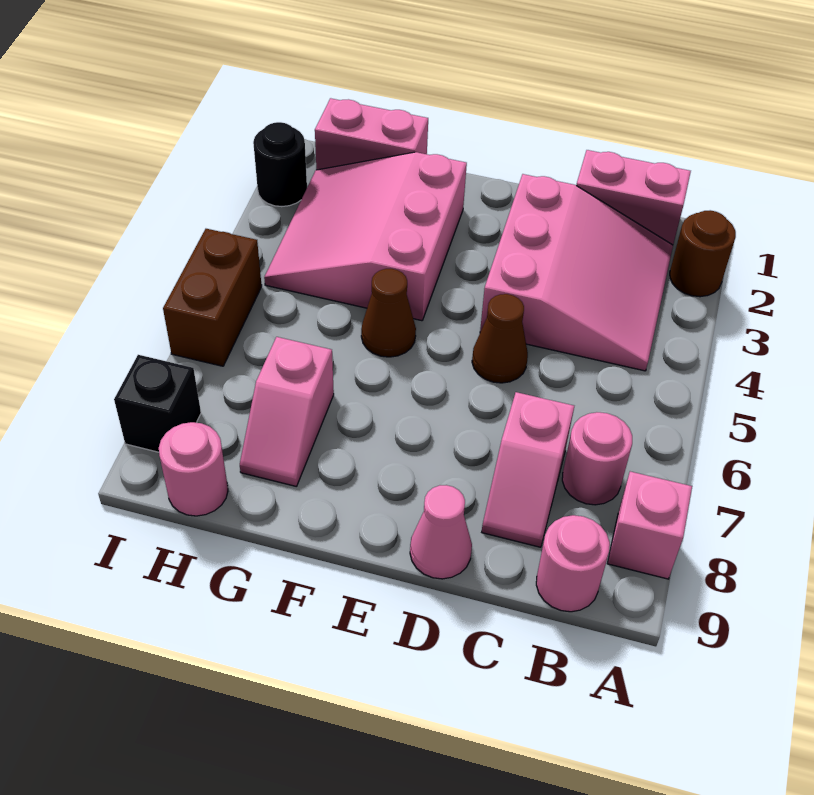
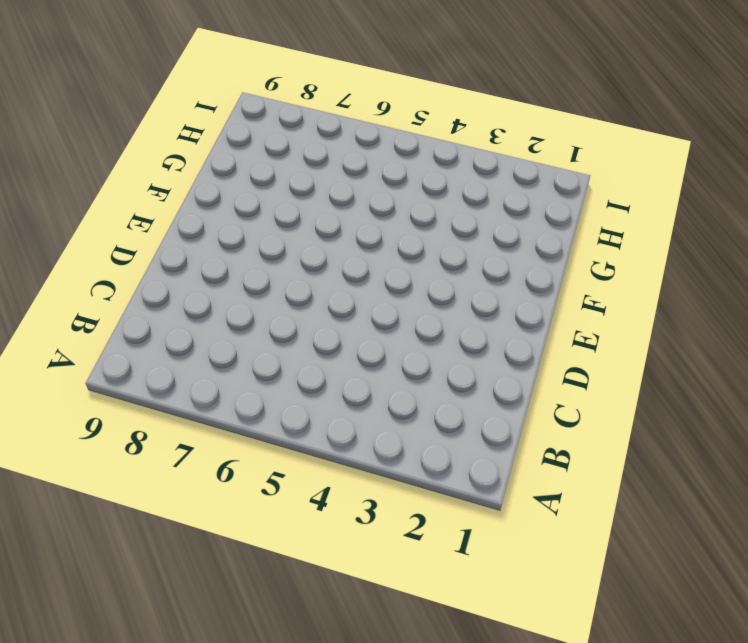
none -> brown round brick A2 level 1
none -> pink brick A8 level 1
none -> pink brick B1:C1 level 1

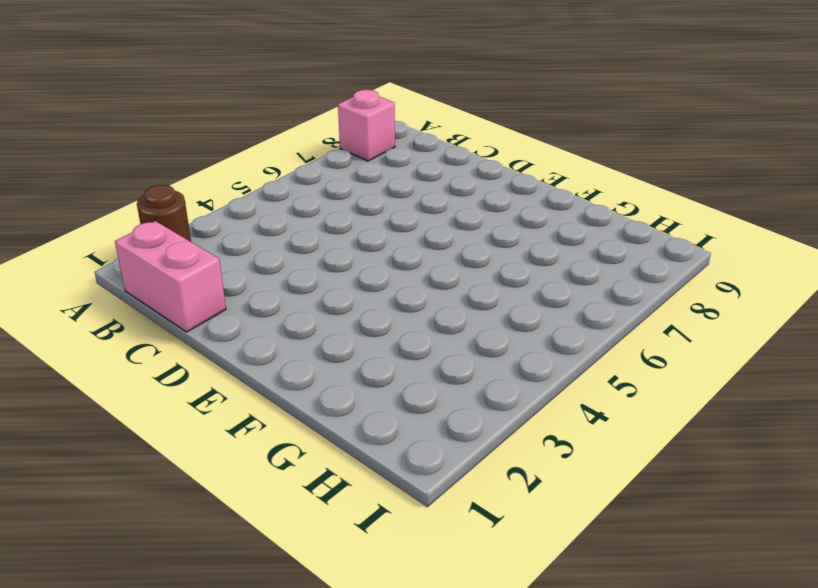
none -> pink slope B2:D4 level 1 top D
none -> pink round brick B7 level 1
none -> pink round brick B9 level 1

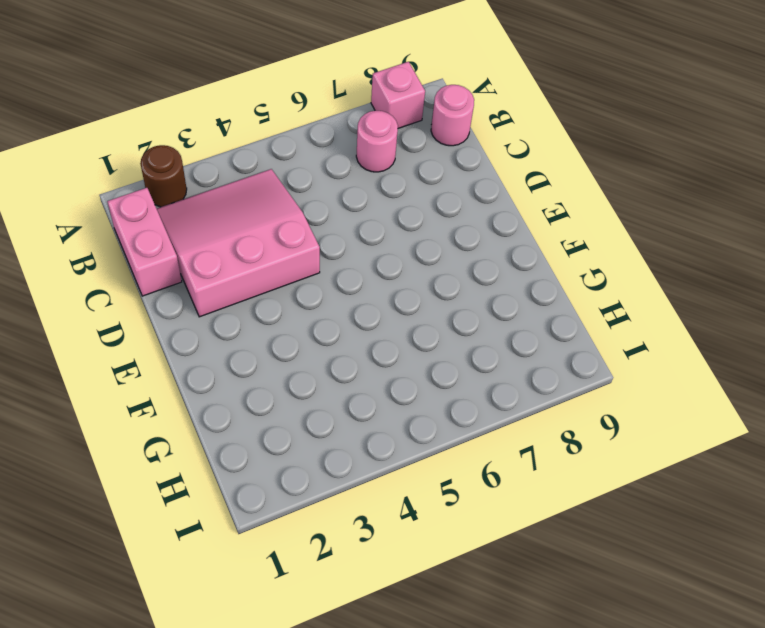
none -> pink slope C7:C8 level 1 top 7
none -> brown cone D5 level 1
none -> pink cone D9 level 1

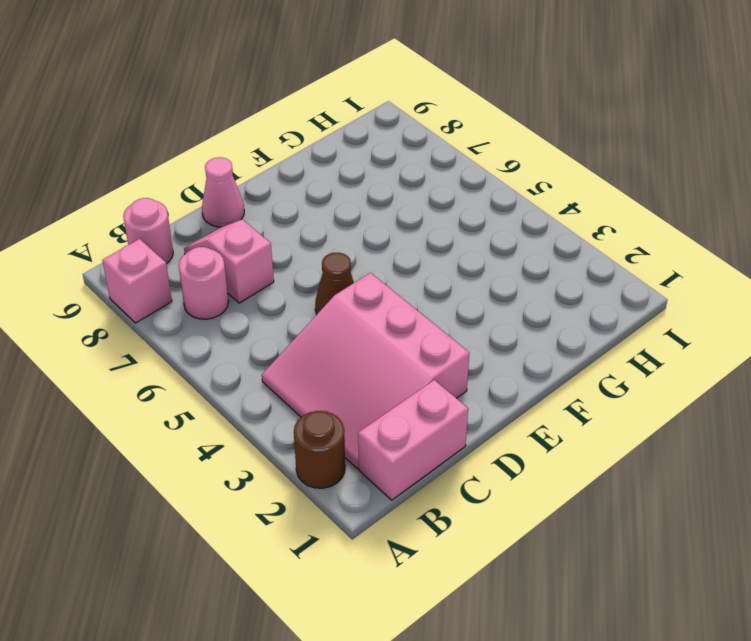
none -> pink slope F2:H4 level 1 top F
none -> brown cone F5 level 1
none -> pink brick G1:H1 level 1

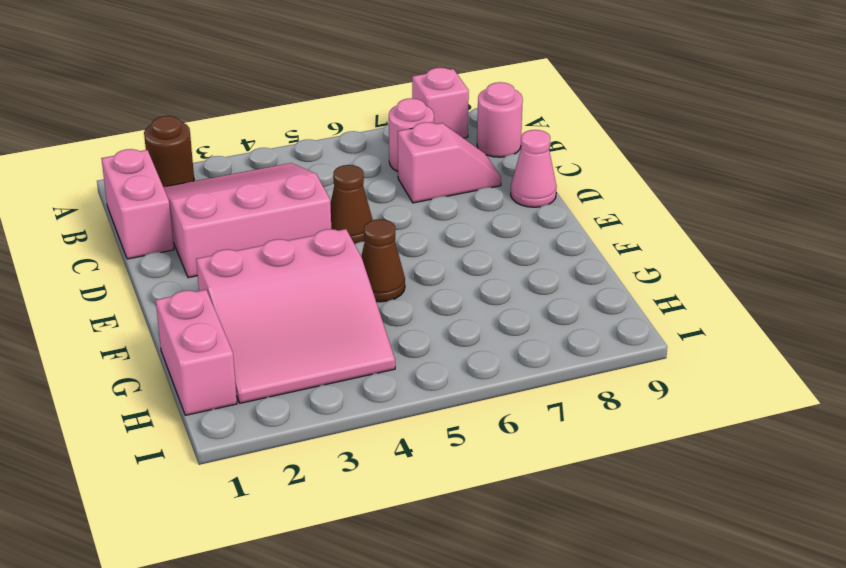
none -> pink slope G7:G8 level 1 top 7
none -> pink round brick H9 level 1
none -> black round brick I2 level 1

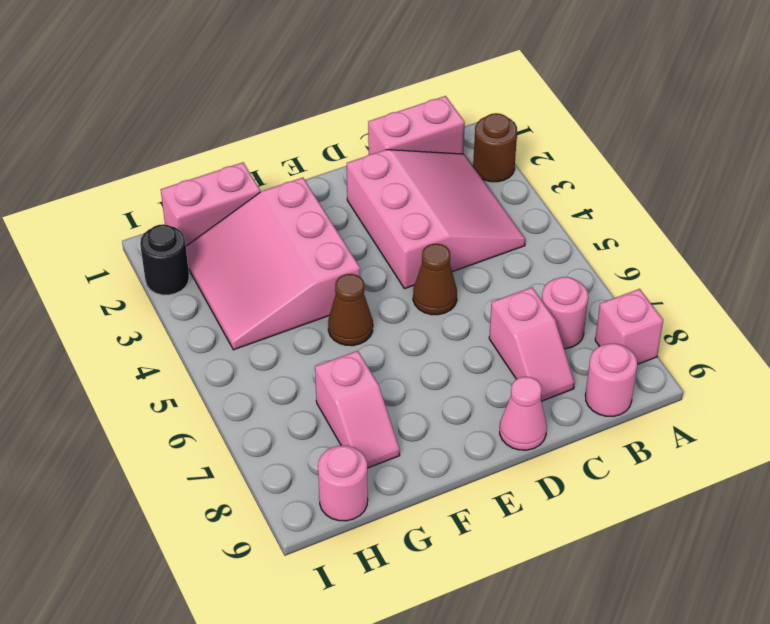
none -> brown brick I5:I6 level 1
none -> black brick I8 level 1

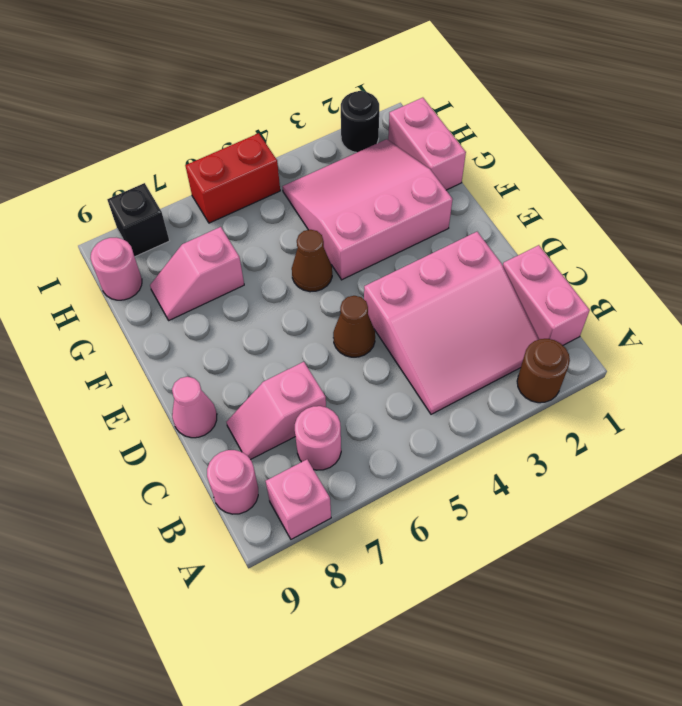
red brick I5:I6 level 1 -> brown brick I5:I6 level 1

